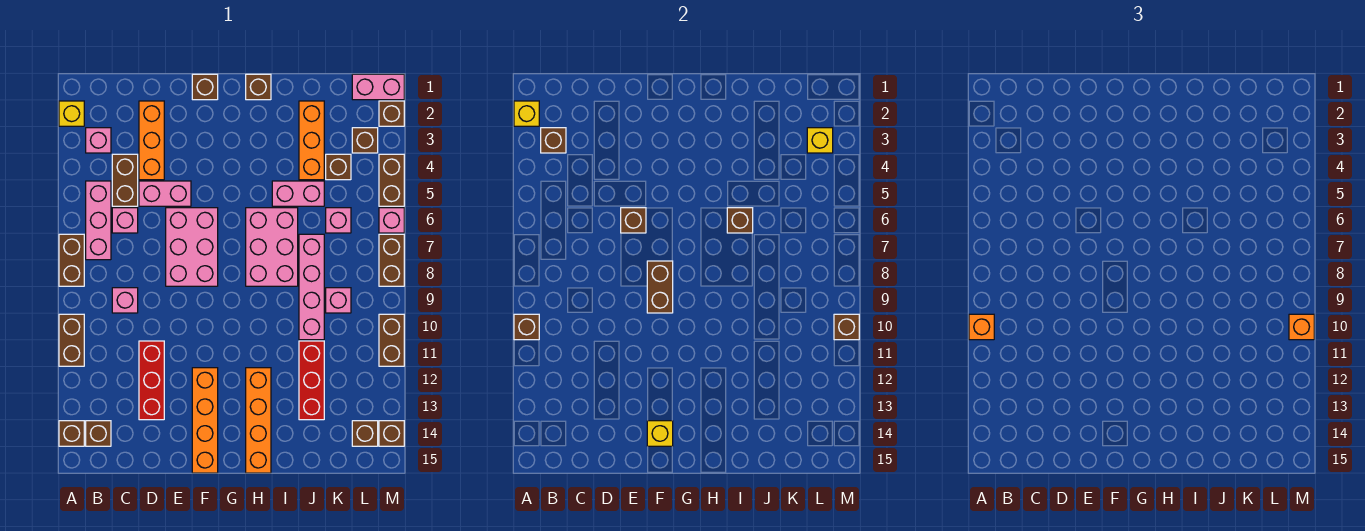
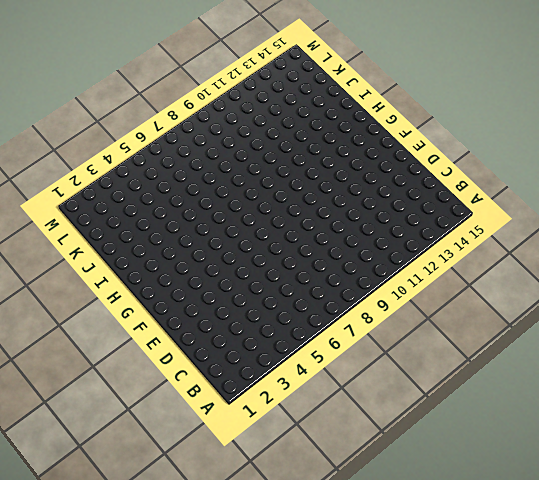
none -> yellow brick A2 level 1
none -> brown brick A7:A8 level 1
none -> brown brick A10:A11 level 1
none -> brown brick A14 level 1

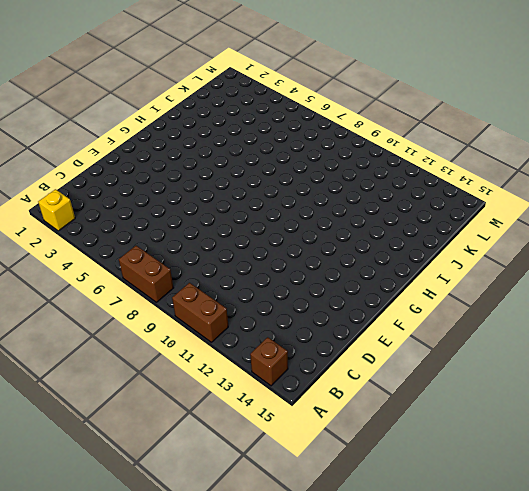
none -> pink brick B3 level 1
none -> pink brick B5:B7 level 1
none -> brown brick B14 level 1
none -> brown brick C4:C5 level 1

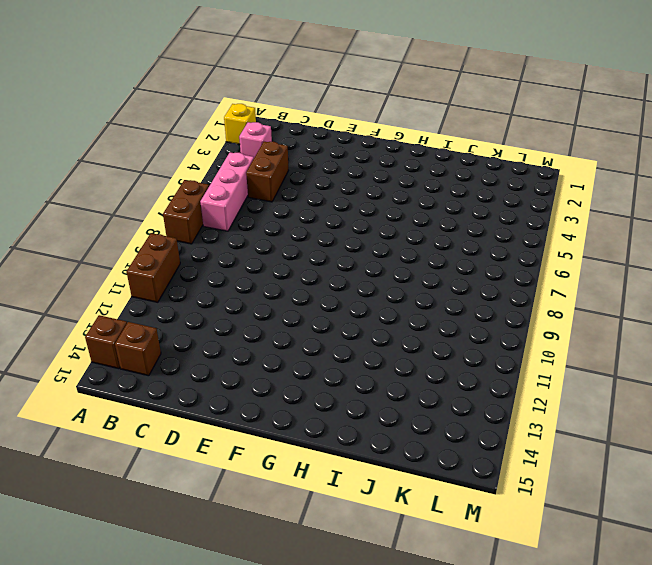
none -> pink brick C6 level 1
none -> pink brick C9 level 1
none -> orange brick D2:D4 level 1
none -> pink brick D5:E5 level 1

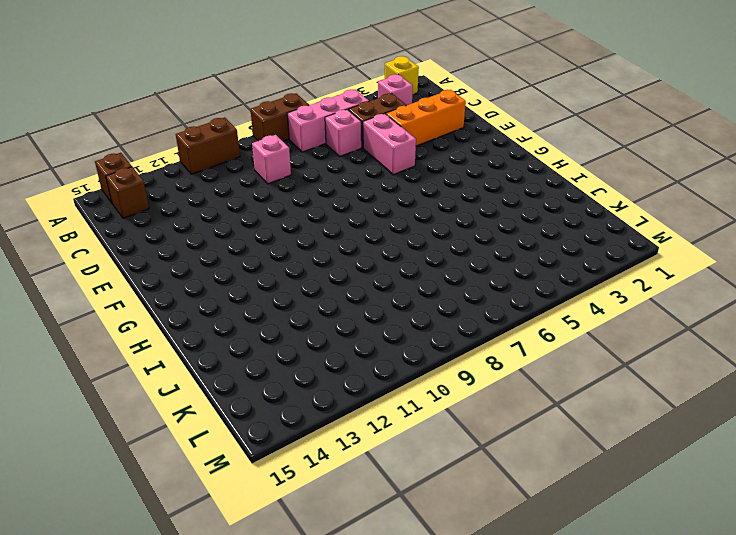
none -> red brick D11:D13 level 1
none -> pink brick E6:F8 level 1
none -> brown brick F1 level 1
none -> orange brick F12:F15 level 1

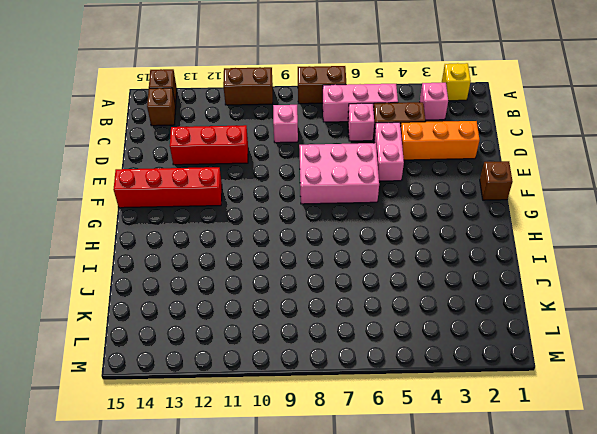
red brick F12:F15 level 1 -> orange brick F12:F15 level 1
none -> brown brick H1 level 1
none -> pink brick H6:I8 level 1
none -> orange brick H12:H15 level 1
none -> pink brick I5:J5 level 1

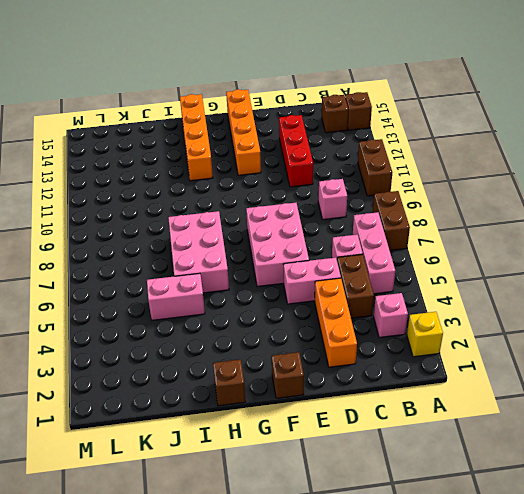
none -> orange brick J2:J4 level 1
none -> pink brick J7:J10 level 1
none -> red brick J11:J13 level 1
none -> brown brick K4 level 1

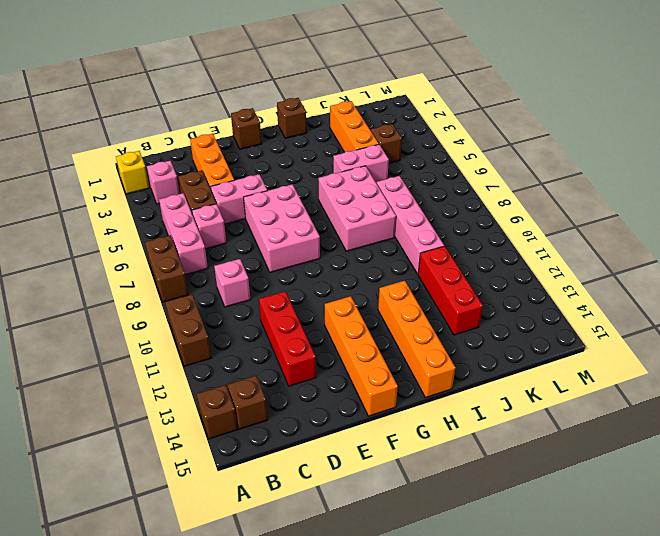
none -> pink brick K6 level 1
none -> pink brick K9 level 1
none -> pink brick L1:M1 level 1
none -> brown brick L3 level 1

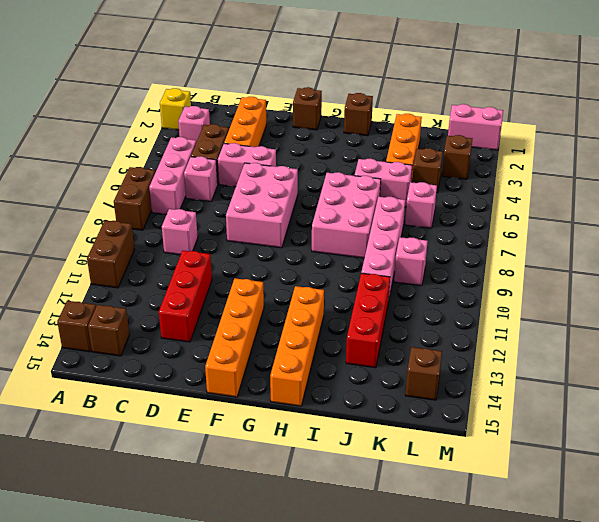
none -> brown brick M2 level 1
none -> brown brick M4:M5 level 1
none -> pink brick M6 level 1
none -> brown brick M7:M8 level 1

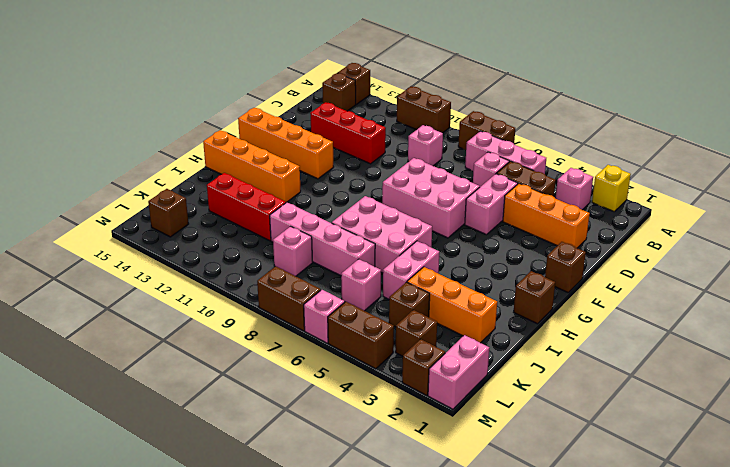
none -> brown brick M10:M11 level 1
none -> brown brick M14 level 1
none -> yellow brick A2 level 2
none -> brown brick A10 level 2

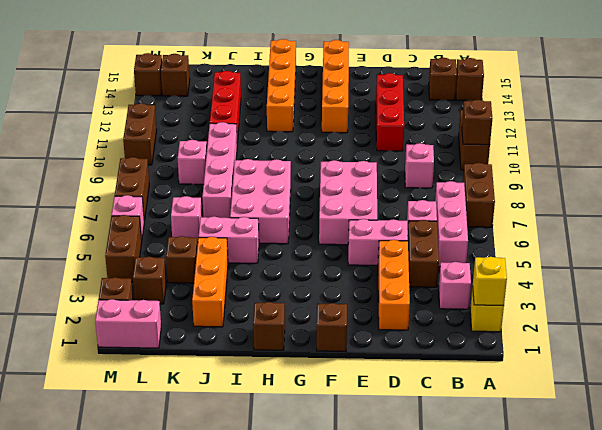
none -> brown brick B3 level 2
none -> brown brick E6 level 2
none -> brown brick F8:F9 level 2
none -> yellow brick F14 level 2

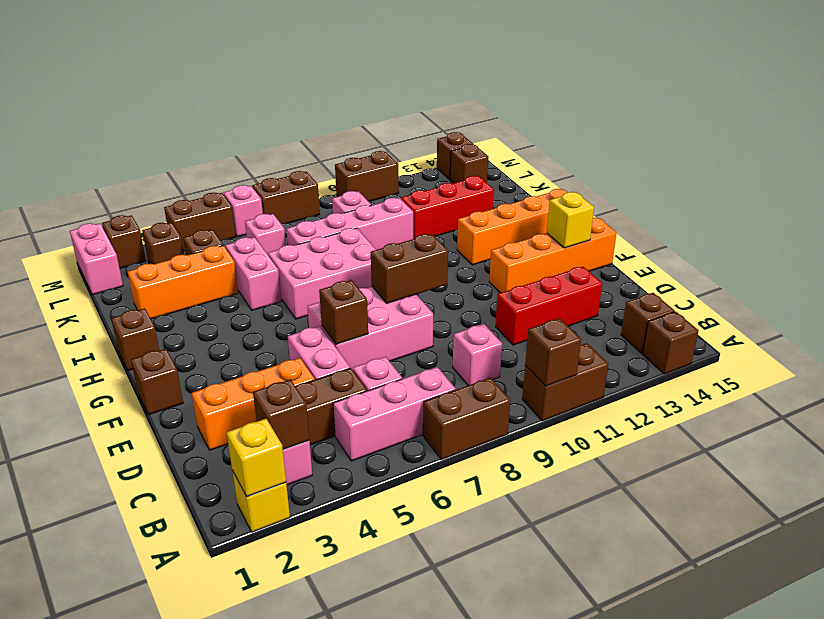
none -> brown brick I6 level 2
none -> yellow brick L3 level 2
none -> brown brick M10 level 2
none -> orange brick A10 level 3

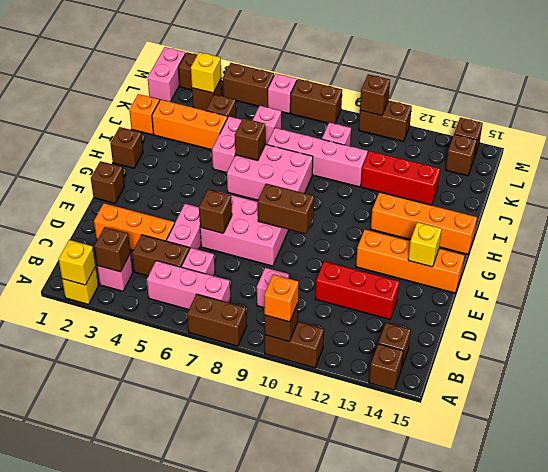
orange brick J1 level 1 -> orange brick M10 level 3

